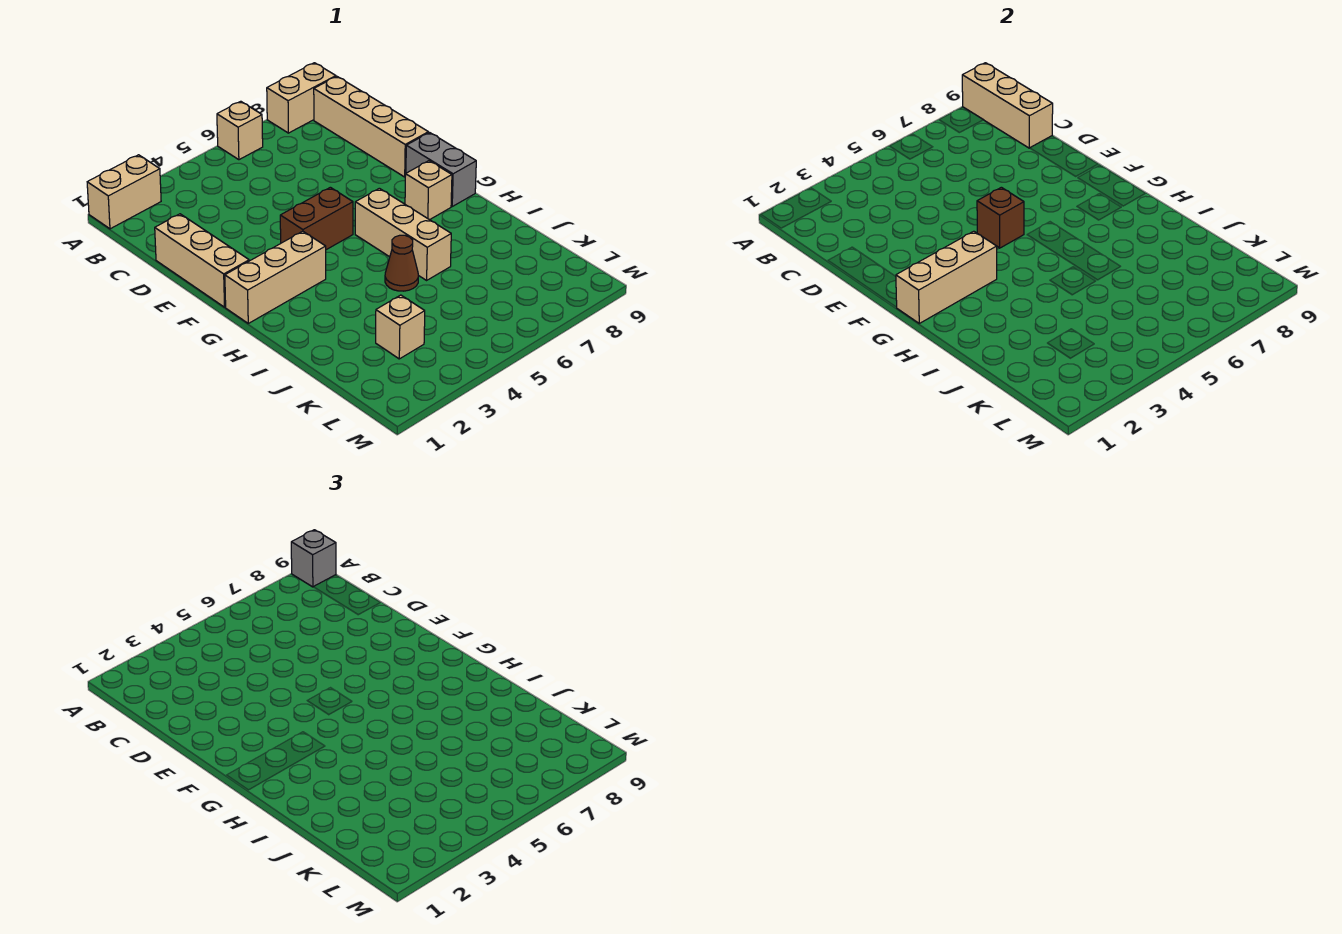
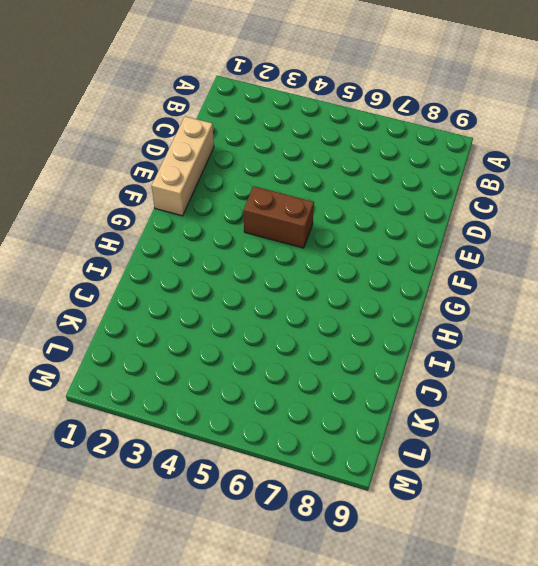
none -> tan brick A1:A2 level 1
none -> tan brick A6 level 1
none -> tan brick A8:A9 level 1

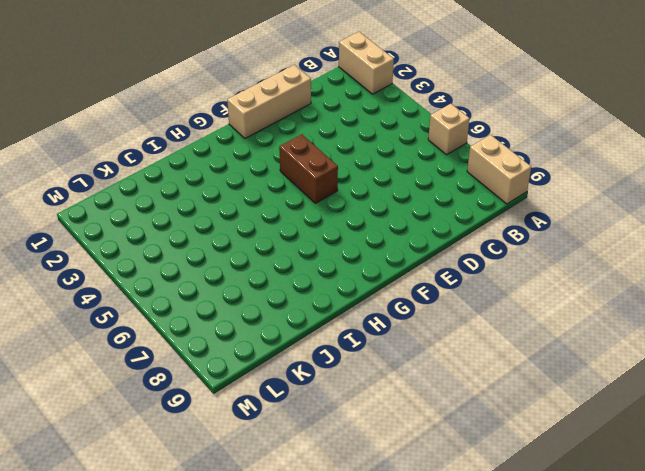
none -> tan brick B9:E9 level 1
none -> grey brick F9:G9 level 1
none -> tan brick G1:G3 level 1

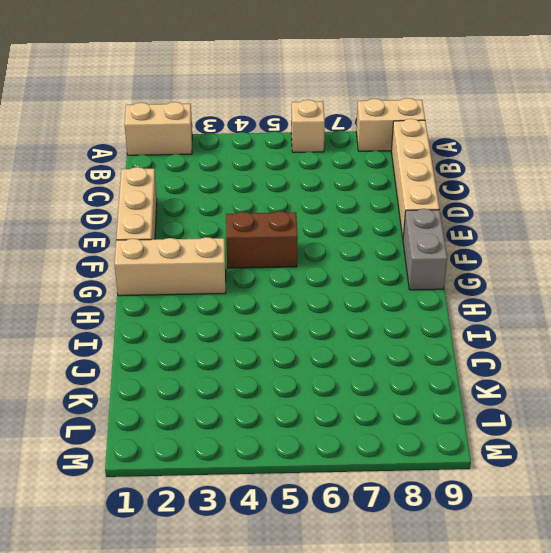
none -> tan brick G6:I6 level 1
none -> tan brick G8 level 1
none -> brown cone I5 level 1

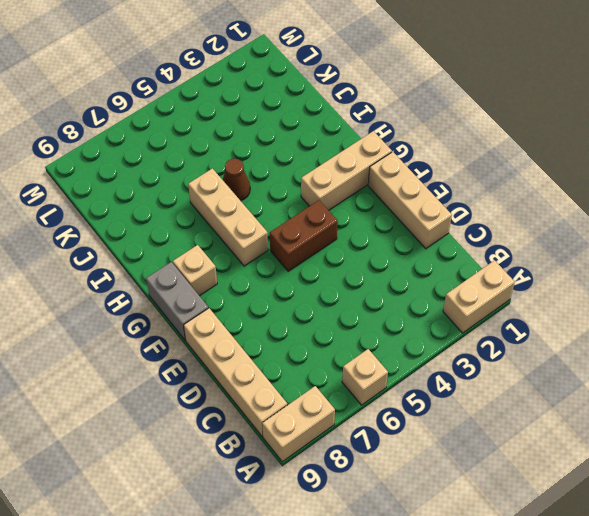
none -> tan brick K3 level 1
none -> tan brick A9:C9 level 2
none -> brown brick F5 level 2

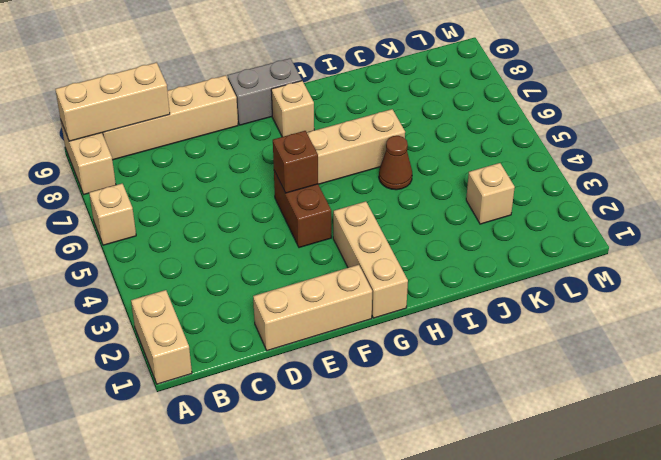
none -> tan brick G1:G3 level 2
none -> grey brick A9 level 3

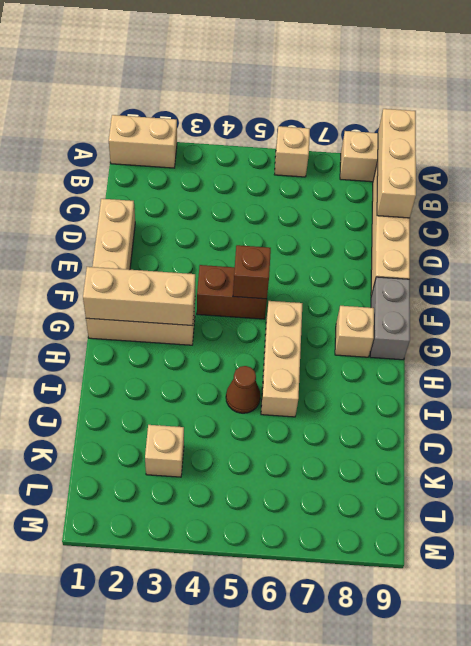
none -> grey brick A9 level 3

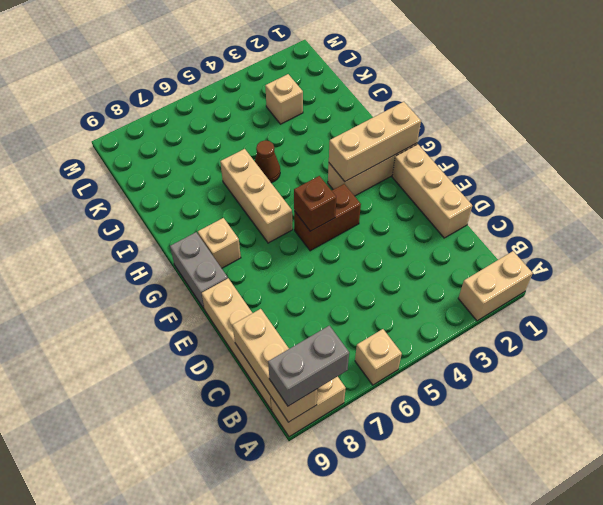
grey brick A8:A9 level 3 -> grey brick A9 level 3

